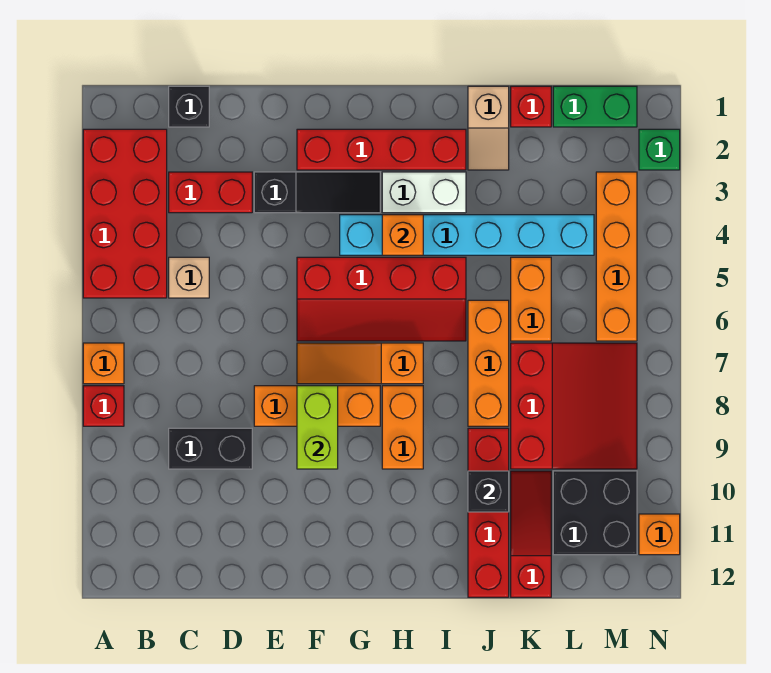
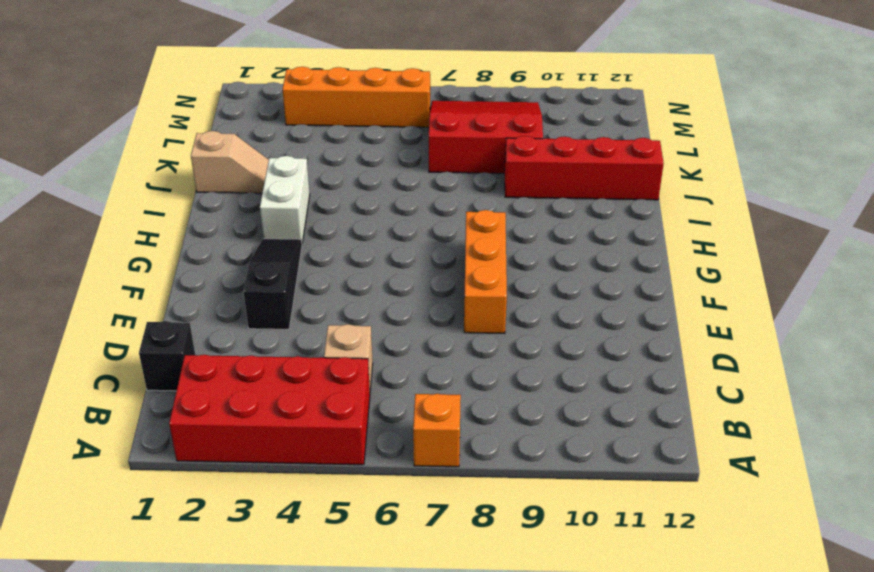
none -> red brick A8 level 1
none -> red brick C3:D3 level 1
none -> black brick C9:D9 level 1
none -> red brick F2:I2 level 1

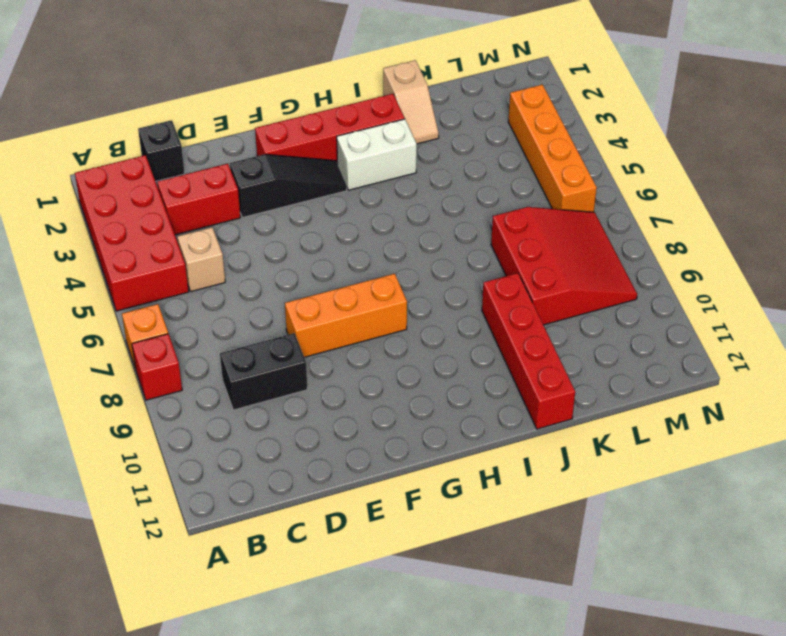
none -> red slope F5:I6 level 1 top 5
none -> orange slope F7:H7 level 1 top H
none -> cyan brick G4:L4 level 1
none -> orange brick H8:H9 level 1

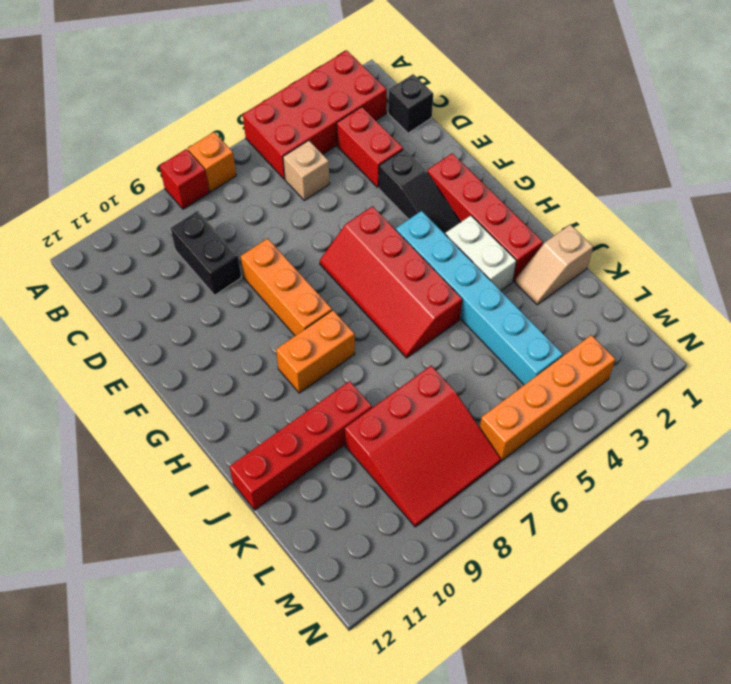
none -> orange slope F7:H7 level 1 top H
none -> orange brick J6:J8 level 1
none -> red brick K1 level 1
none -> orange brick K5:K6 level 1

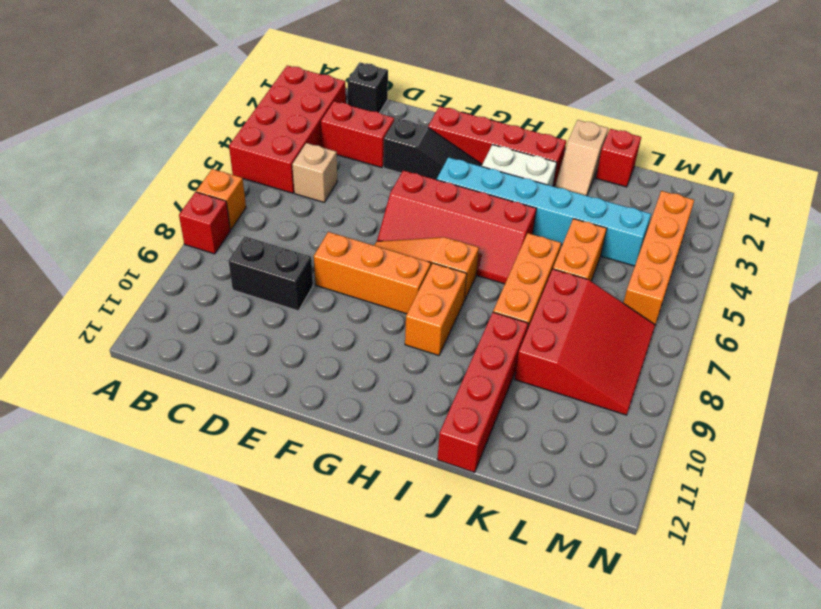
none -> red slope K10:K12 level 1 top 12
none -> green brick L1:M1 level 1
none -> black brick L10:M11 level 1
none -> green brick N2 level 1

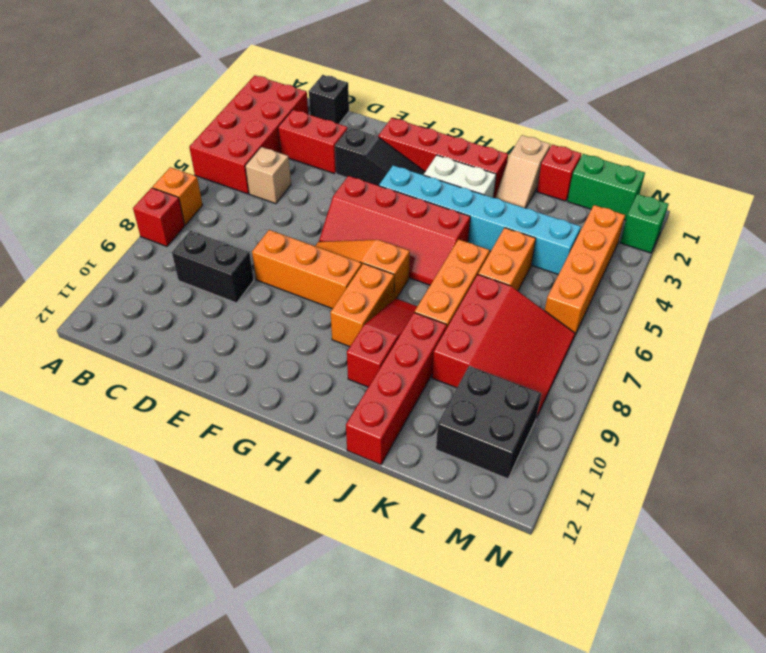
red slope I8:I10 level 1 top 10 -> red slope K10:K12 level 1 top 12
none -> orange brick N11 level 1
none -> lime brick F8:F9 level 2
none -> orange brick H4 level 2
none -> black brick J10 level 2

